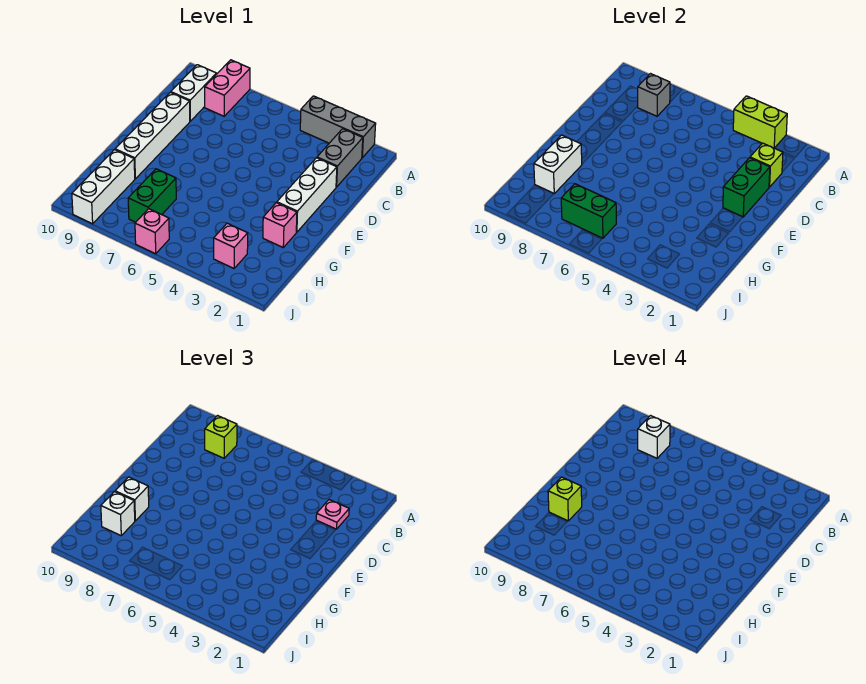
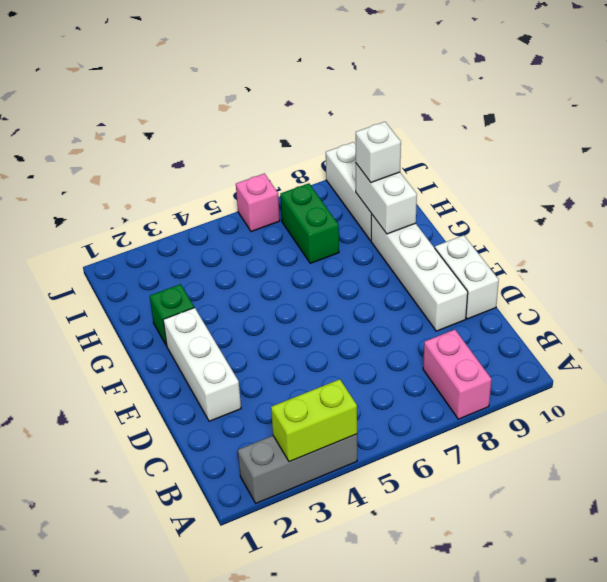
white brick D10:E10 level 1 -> white brick B9:C9 level 1
green brick G2 level 1 -> pink brick G2 level 1
none -> grey brick B2:C2 level 1
none -> pink brick I3 level 1
none -> grey brick B8 level 2

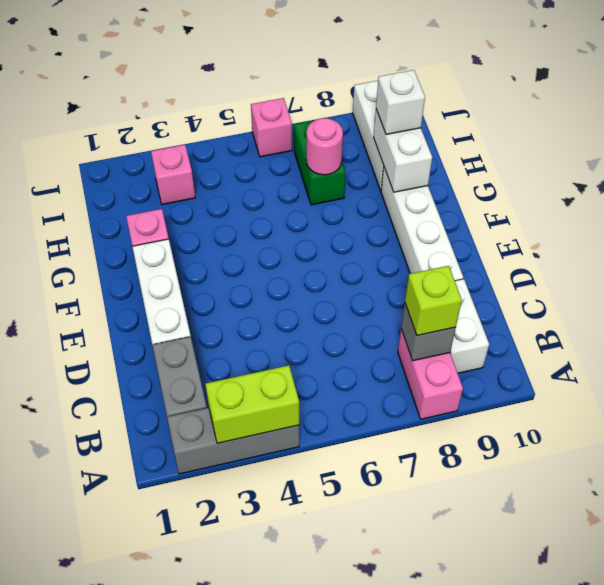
pink round brick H7 level 2 -> none
none -> lime brick C2 level 2
none -> green brick D2:E2 level 2
none -> green brick I6:I7 level 2

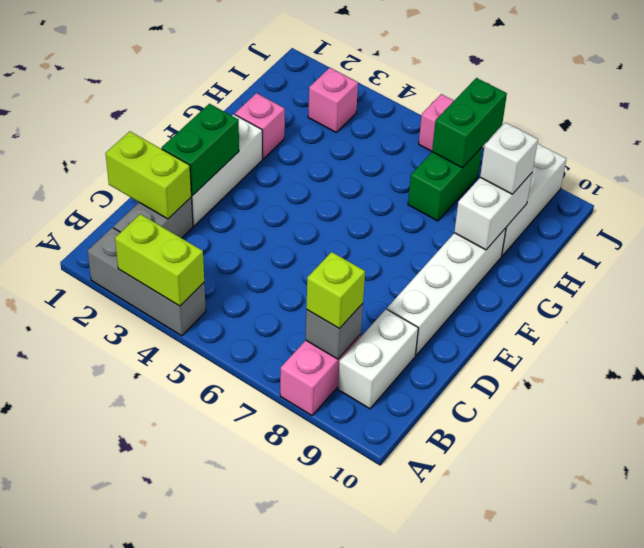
lime brick C1:C2 level 2 -> lime brick C2 level 2
green brick I7:J7 level 2 -> green brick I6:I7 level 2
none -> pink plate C2 level 3
none -> white brick G9 level 3
none -> white brick B8 level 4

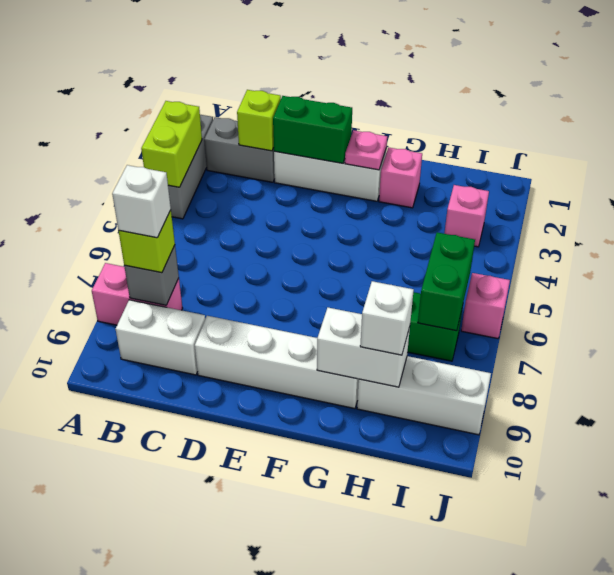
pink plate F2 level 2 -> pink plate C2 level 3
none -> white brick G9 level 3
none -> lime brick G9 level 4

